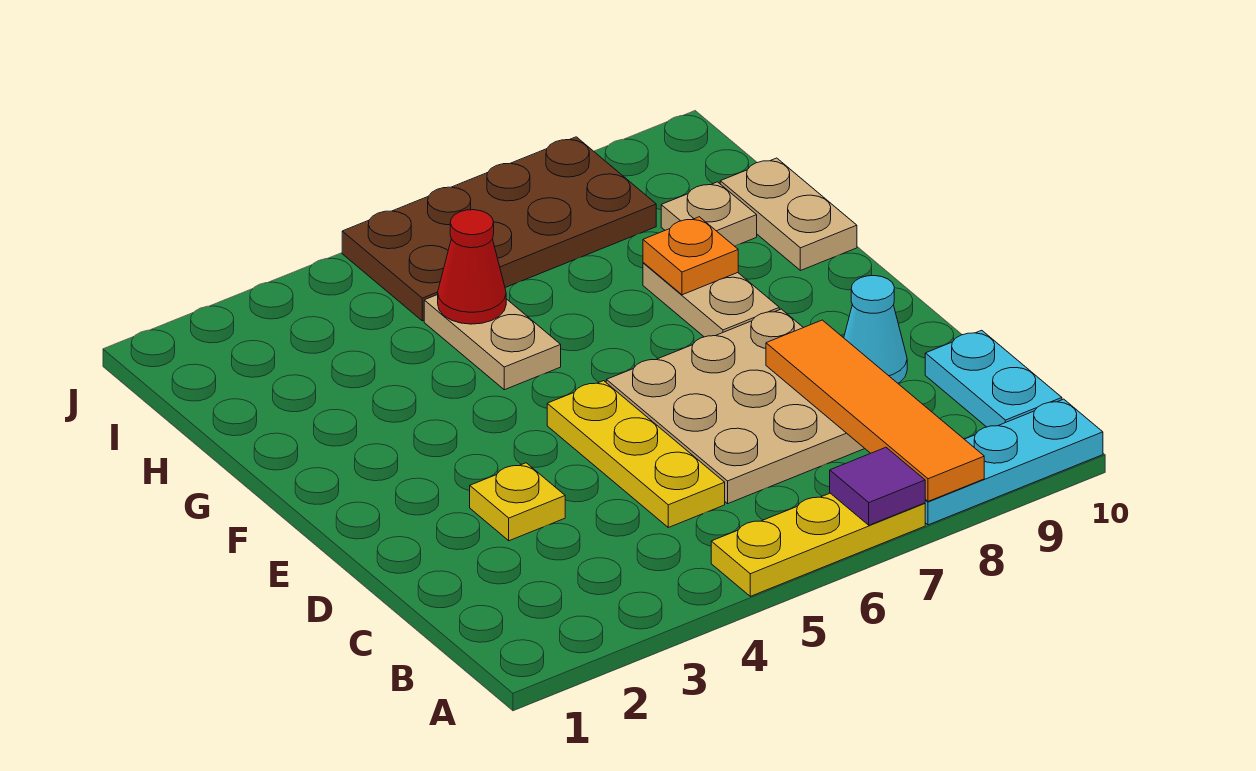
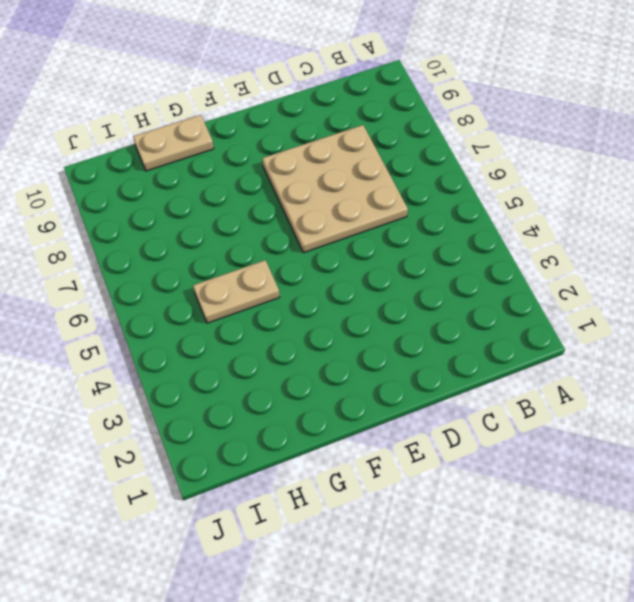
none -> yellow plate A5:A7 level 1
none -> cyan plate A8:A10 level 1
none -> cyan plate B10:C10 level 1

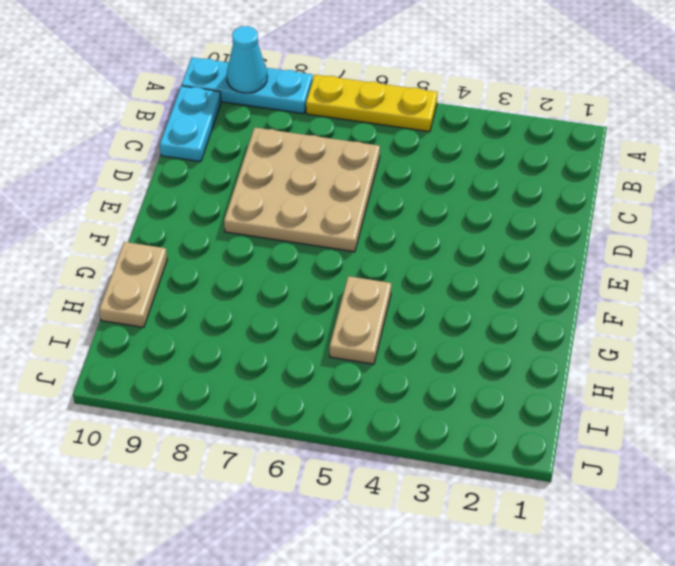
cyan cone A9 level 2 -> cyan cone D9 level 1
none -> yellow plate C5:E5 level 1
none -> yellow plate D3 level 1
none -> tan plate F8:G8 level 1

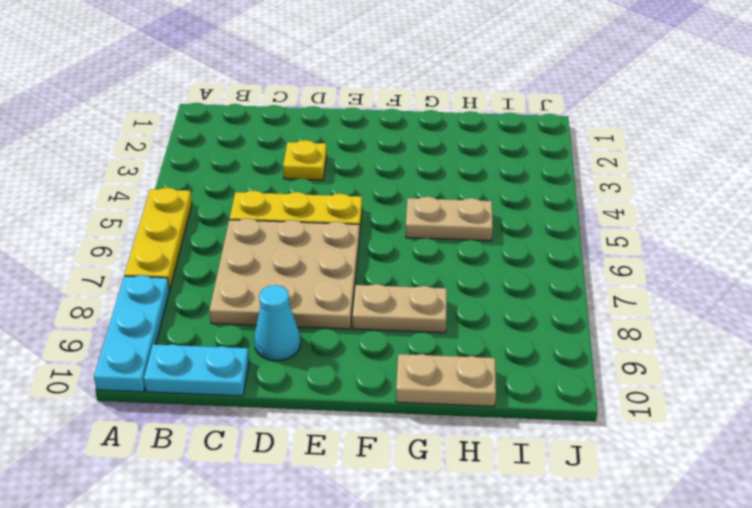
none -> tan plate H9 level 1
none -> brown plate I5:J8 level 1
none -> purple tile A7 level 2

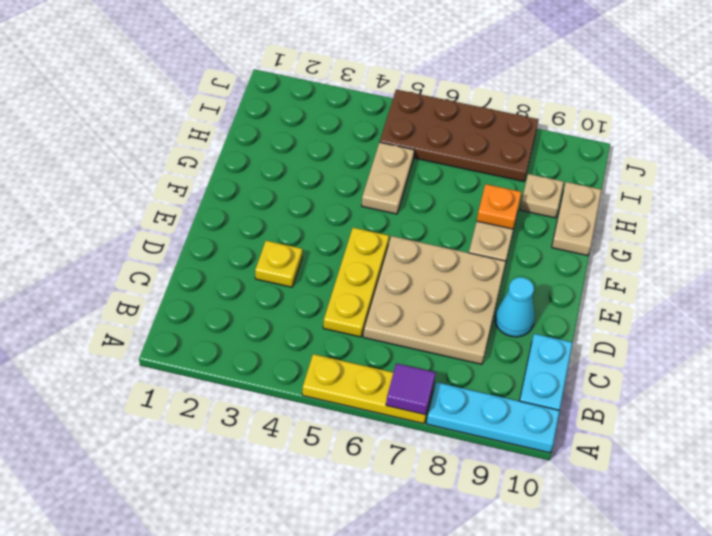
none -> orange tile A8:D8 level 2
none -> red cone H5 level 2

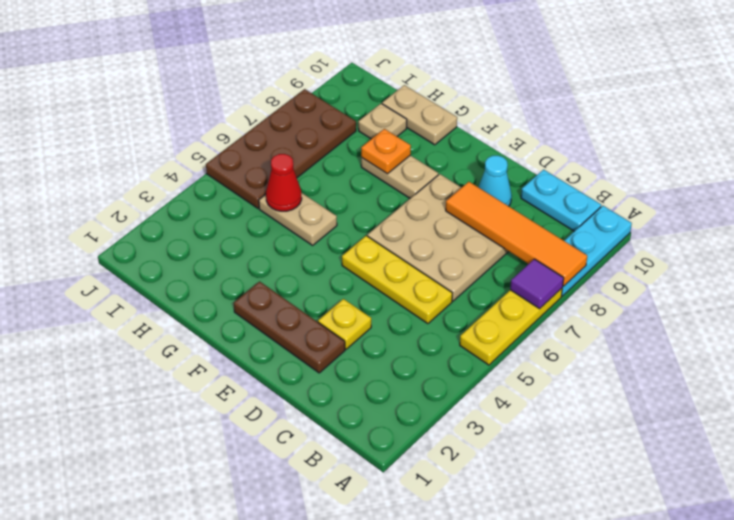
brown plate D2:F2 level 1 -> none

